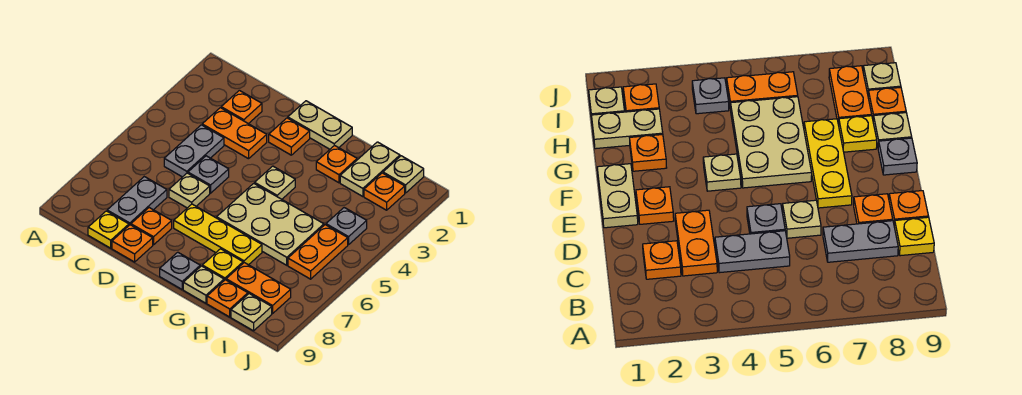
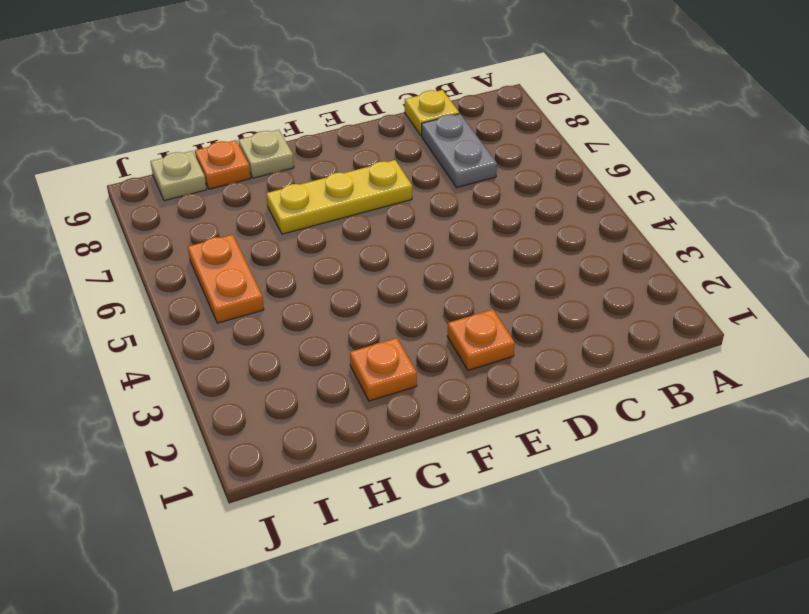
none -> orange plate C2 level 1
none -> orange plate C3:D3 level 1
none -> grey plate C4:C5 level 1

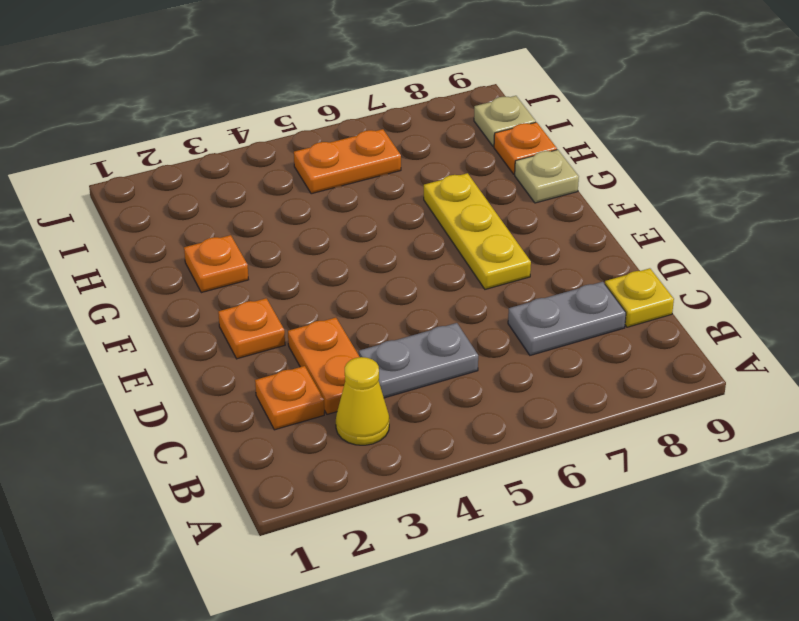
yellow cone B3 level 1 -> none
none -> grey plate D5 level 1
none -> tan plate D6 level 1
none -> orange plate D8 level 1

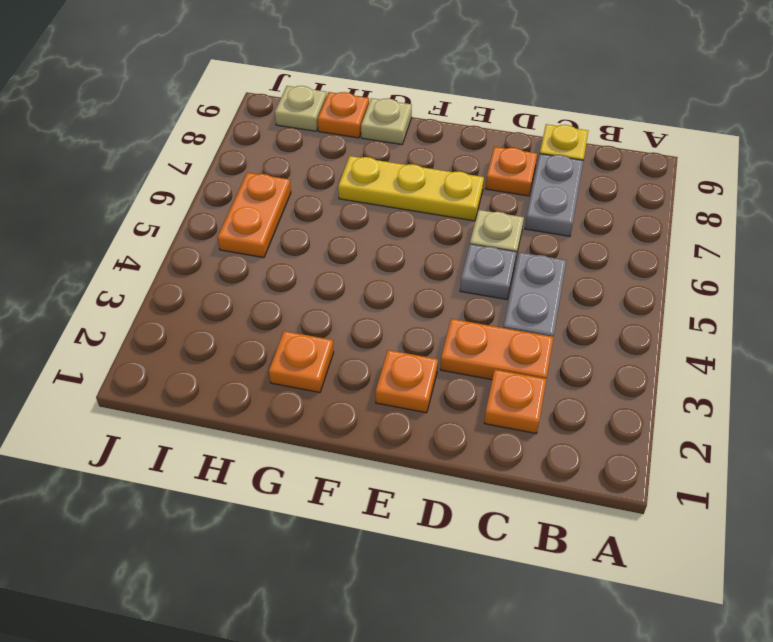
none -> orange plate D9 level 1
none -> tan plate E1:F1 level 1
none -> tan plate F4 level 1

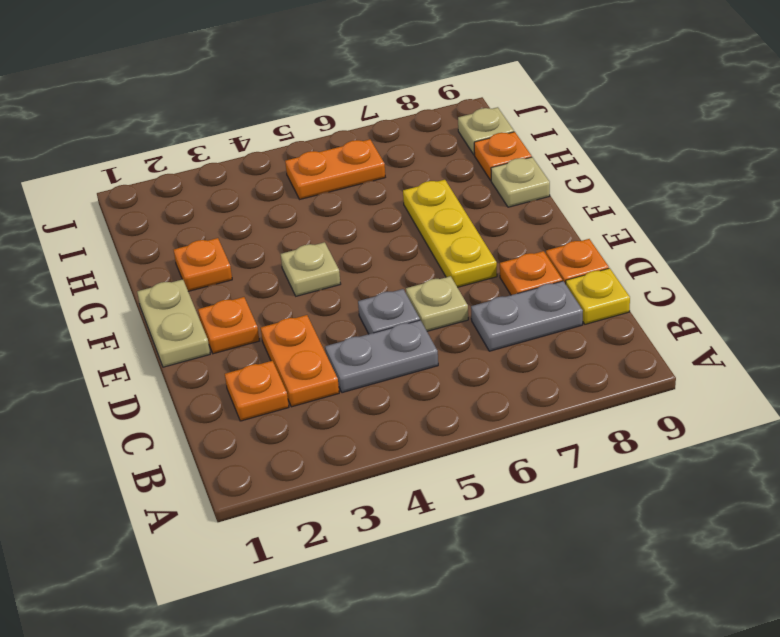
none -> tan plate F5:H6 level 1
none -> grey plate F9 level 1
none -> yellow plate G8 level 1

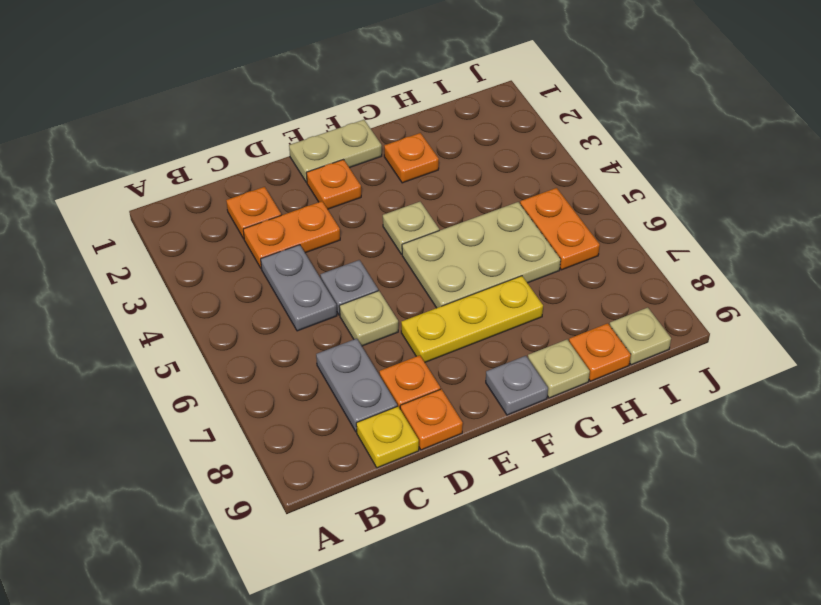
none -> yellow plate G8 level 1
none -> tan plate H1:H2 level 1
none -> orange plate H8:I8 level 1

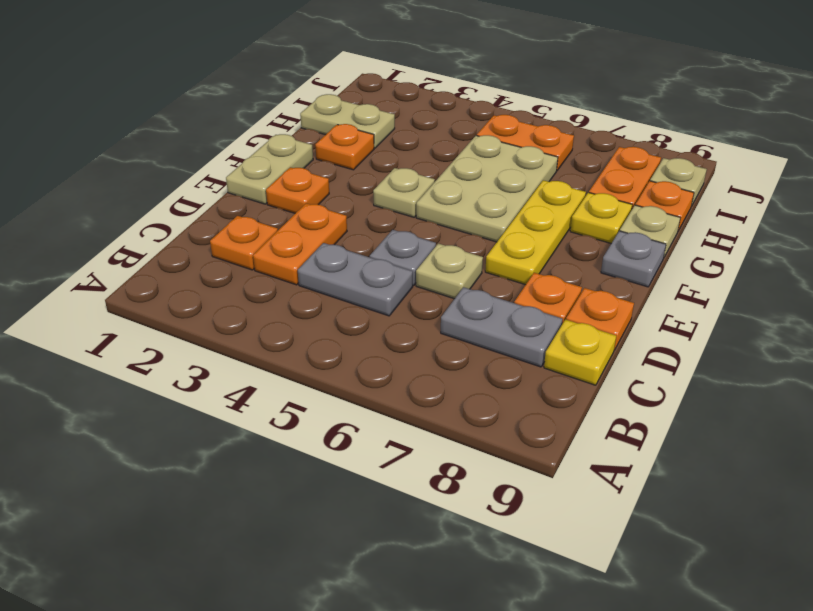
none -> tan plate I1 level 1
none -> orange plate I2 level 1
none -> grey plate I4 level 1

